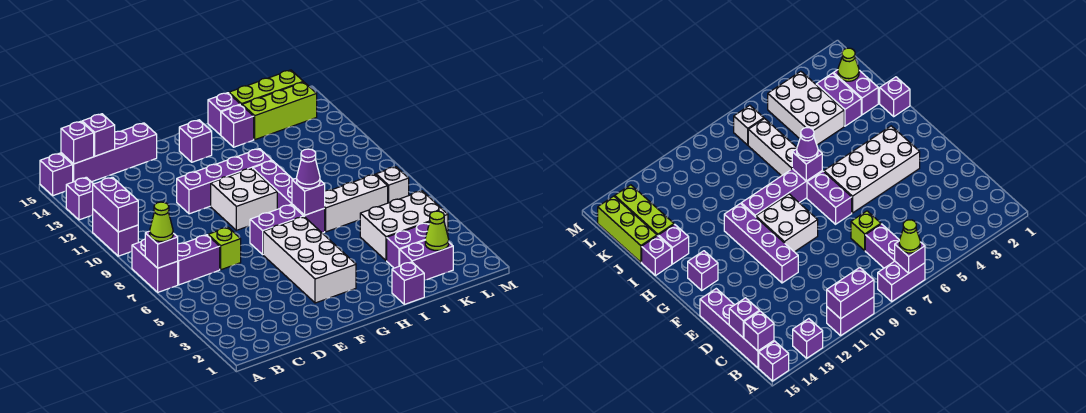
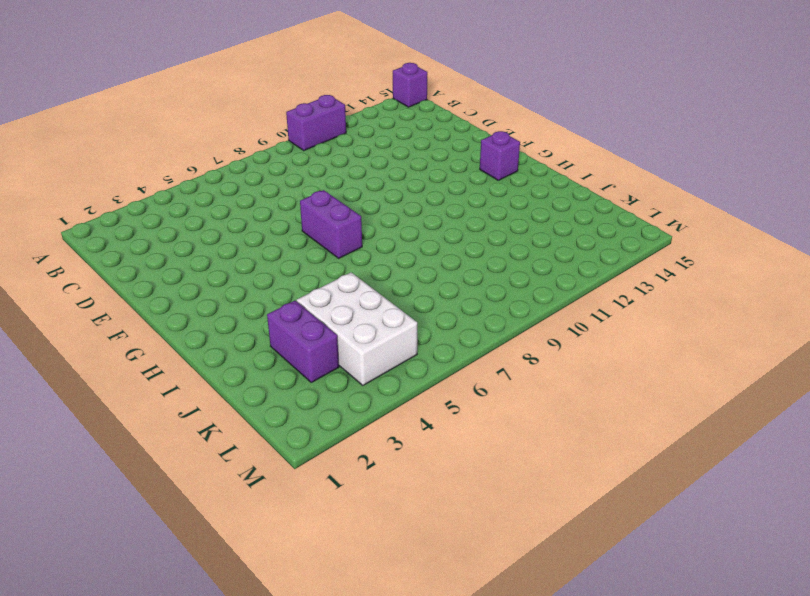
none -> purple brick A7:A8 level 1
none -> purple brick A13 level 1
none -> purple brick B7:C7 level 1
none -> purple brick B15:E15 level 1

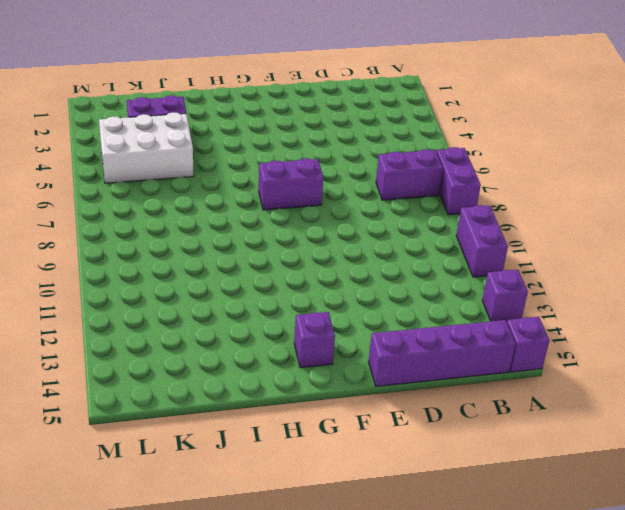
none -> lime brick D7 level 1
none -> purple brick E11:H11 level 1
none -> white brick F3:G6 level 1
none -> white brick F9:G10 level 1

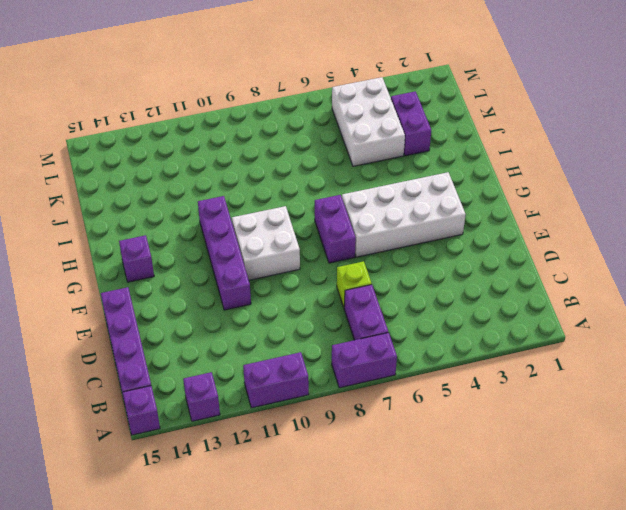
none -> purple brick H7:H10 level 1
none -> purple brick I1 level 1
none -> white brick I7:K7 level 1
none -> purple brick I14 level 1

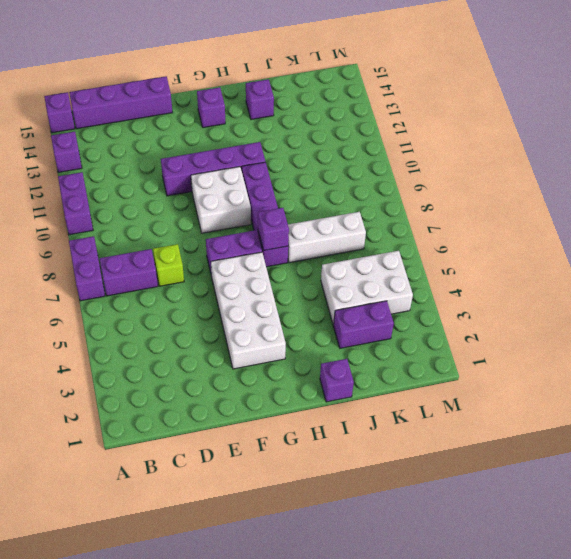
none -> purple brick I15 level 1
none -> purple brick J2:K2 level 1
none -> lime brick J14:L14 level 1
none -> lime brick J15:L15 level 1

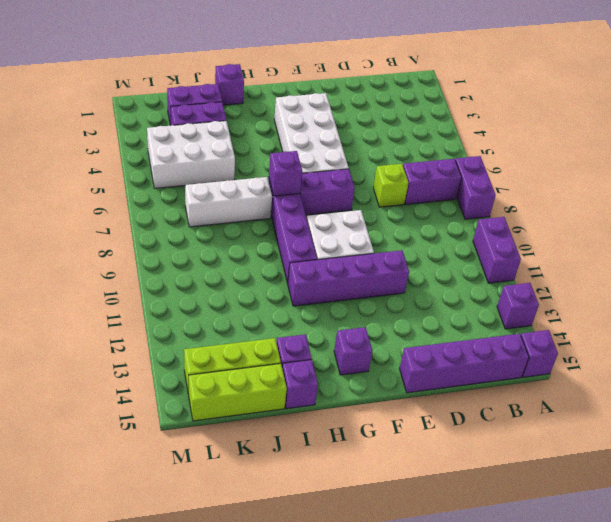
none -> white brick L7 level 1
none -> purple brick A7 level 2
none -> purple brick A10:A11 level 2
none -> purple brick B15 level 2

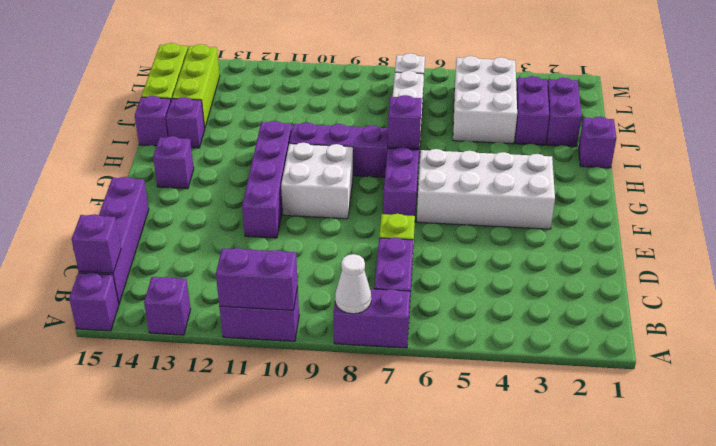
white cone A8 level 2 -> none
none -> purple brick A7 level 2
none -> purple brick C15 level 2
none -> lime cone K2 level 2
none -> lime cone A7 level 3

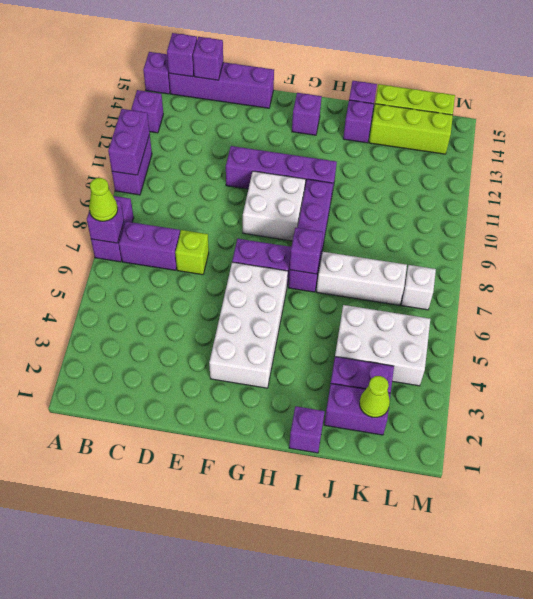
none -> purple cone H7 level 3

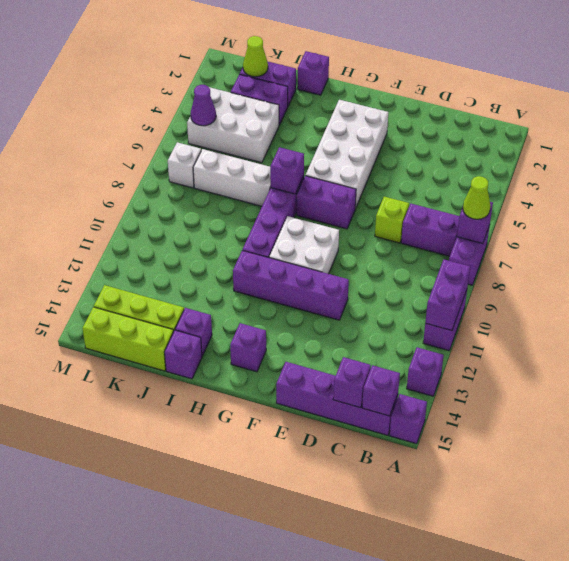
purple cone L5 level 2 -> purple cone H7 level 3

